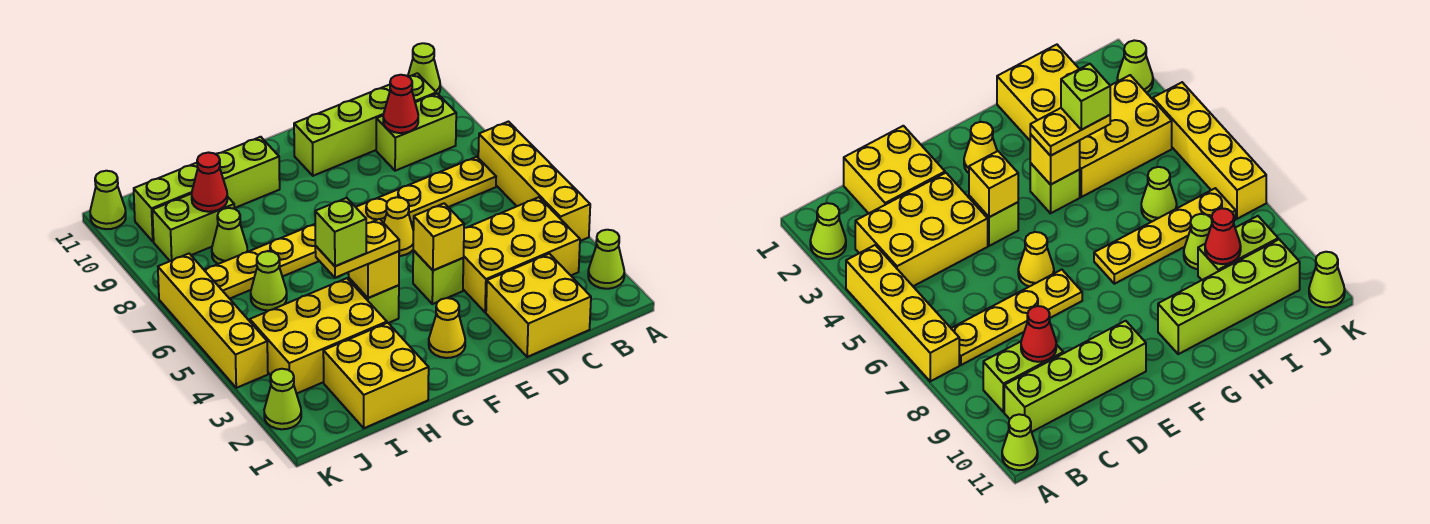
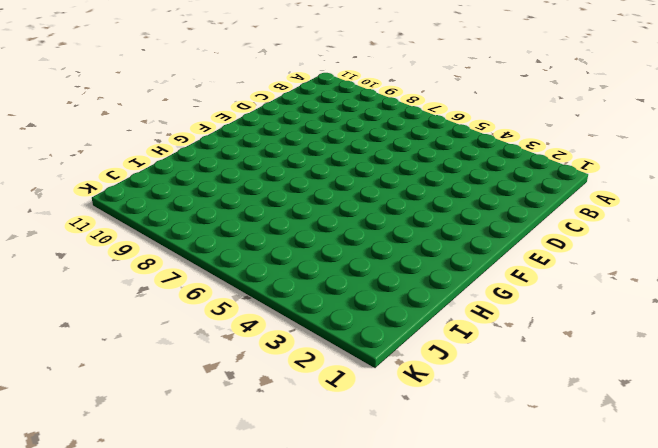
none -> lime cone A2 level 1
none -> yellow brick A4:A7 level 1
none -> lime cone A11 level 1

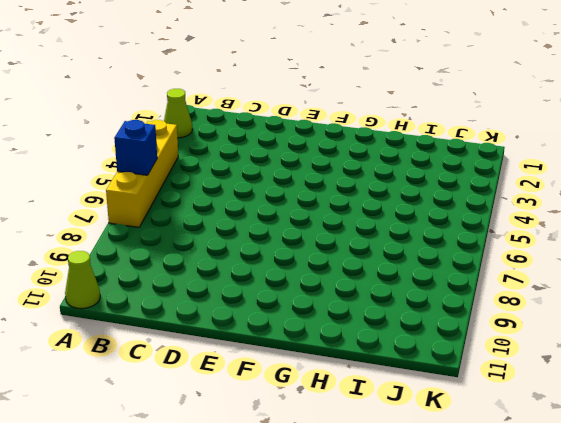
blue brick A6 level 2 -> none
none -> yellow brick B3:D4 level 1
none -> yellow plate B7:E7 level 1
none -> lime brick B9:C9 level 1

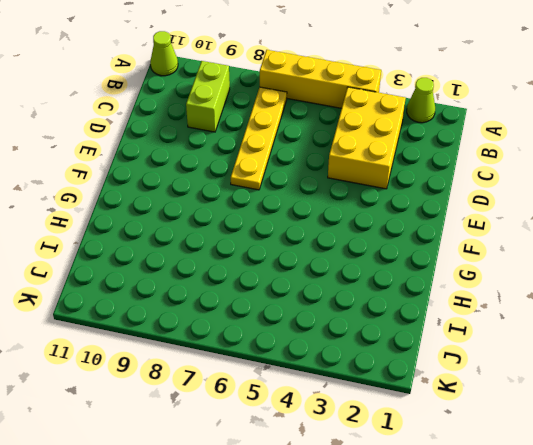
none -> lime brick B10:E10 level 1
none -> yellow brick C1:D2 level 1
none -> lime brick E4 level 1

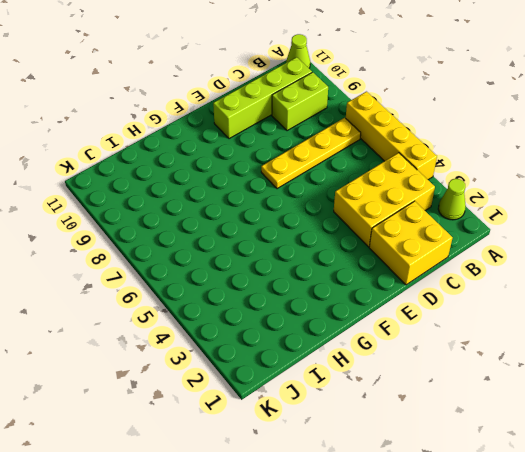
none -> lime brick E4 level 1
none -> yellow cone E6 level 1
none -> yellow cone F2 level 1

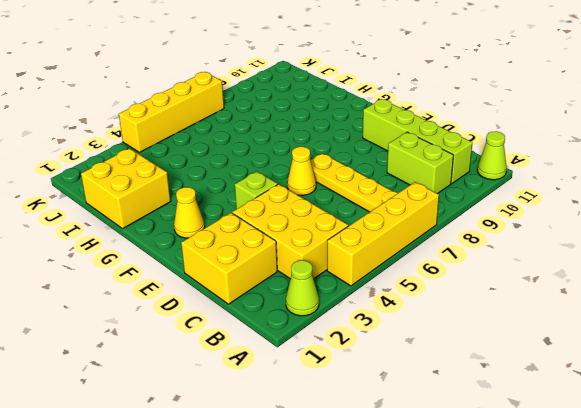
none -> lime brick G4 level 1
none -> yellow plate G7:J7 level 1
none -> lime brick G10:J10 level 1

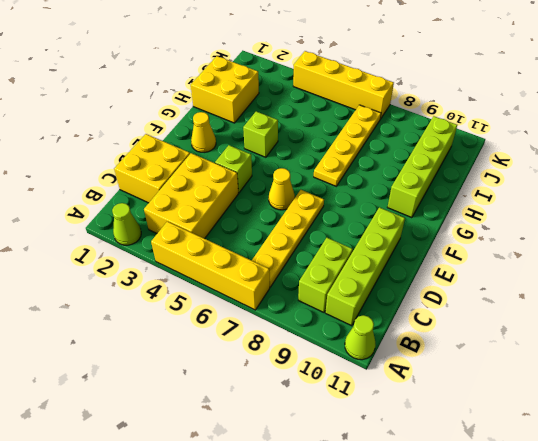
none -> yellow brick H3:J4 level 1
none -> lime cone I6 level 1
none -> lime cone I8 level 1

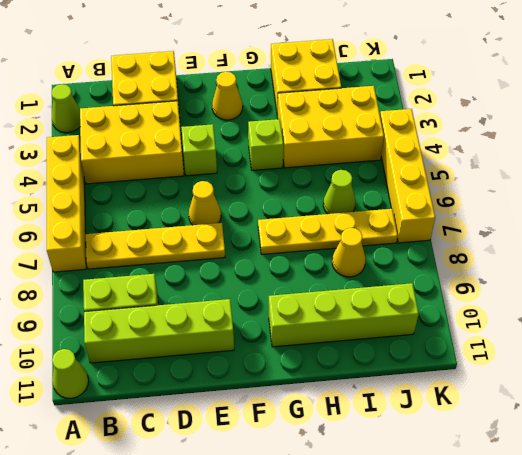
yellow cone I8 level 1 -> lime cone I8 level 1
none -> lime brick I9:J9 level 1
none -> lime cone K2 level 1
none -> lime cone K11 level 1

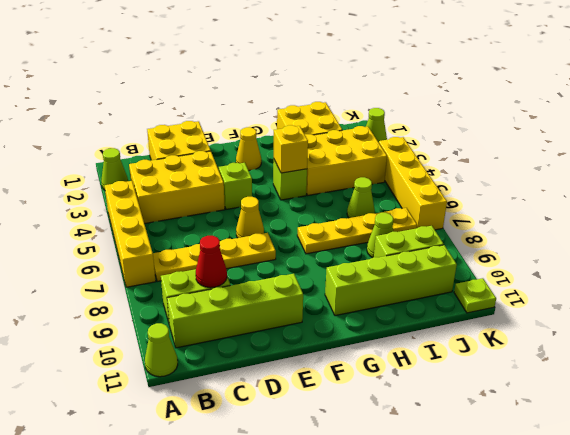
lime plate K11 level 1 -> lime cone K11 level 1
none -> yellow brick E4 level 2
none -> red cone I9 level 2
none -> yellow plate G4:H4 level 3

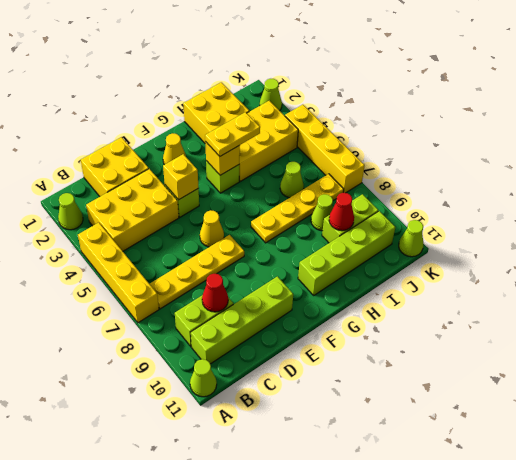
none -> lime brick H4 level 4

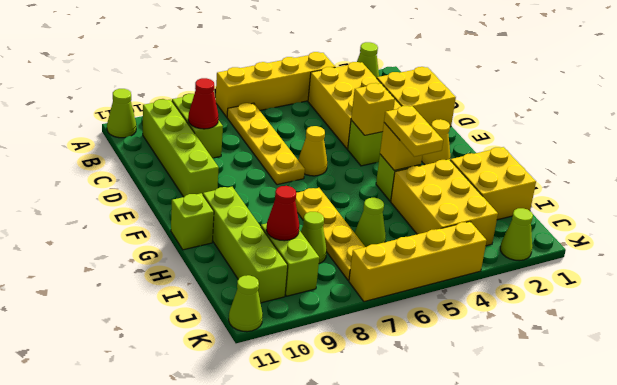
lime brick G11 level 1 -> lime brick H4 level 4

